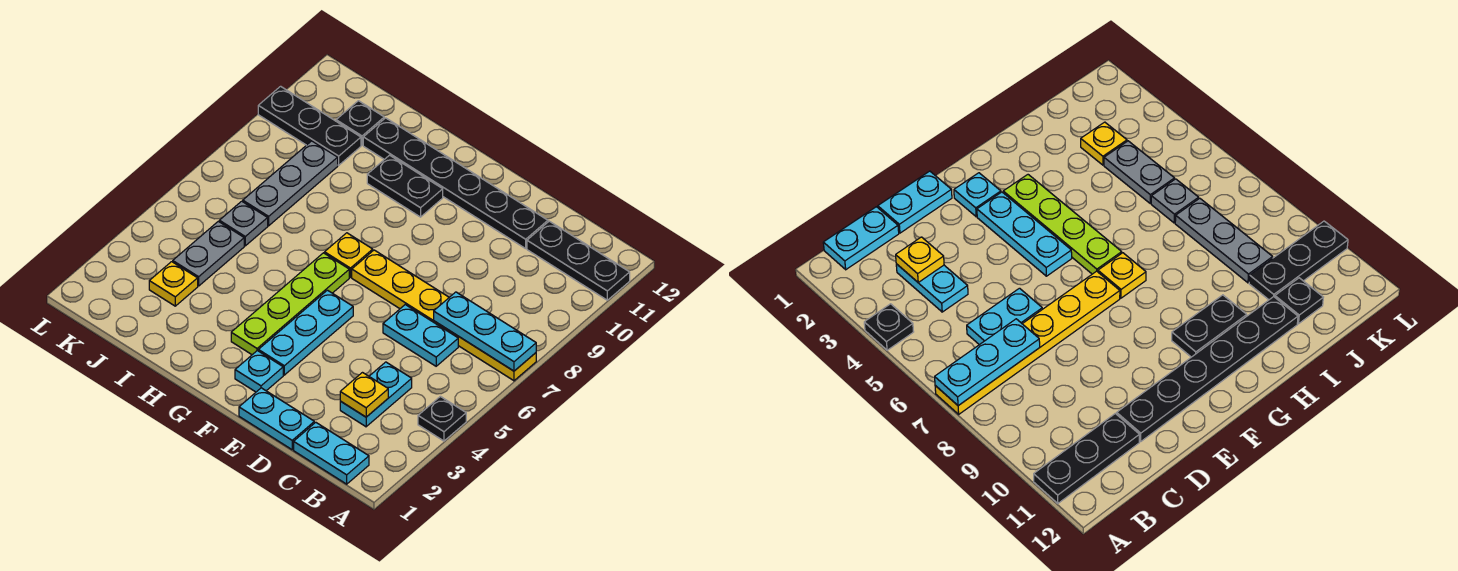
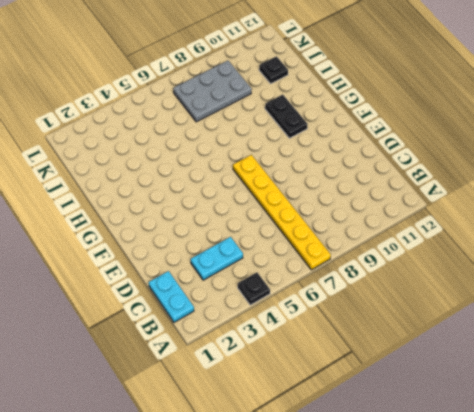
grey plate J7:K9 level 1 -> grey plate J7:J9 level 1
none -> black plate A11:C11 level 1
none -> cyan plate C6:D6 level 1
none -> cyan plate D1:E1 level 1

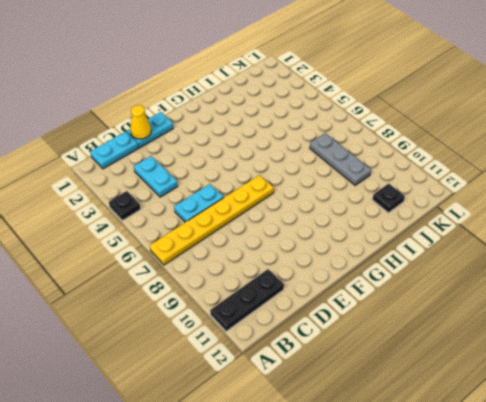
yellow cone D1 level 2 -> none
none -> black plate D11:I11 level 1
none -> cyan plate F2 level 1
none -> cyan plate F3:F5 level 1

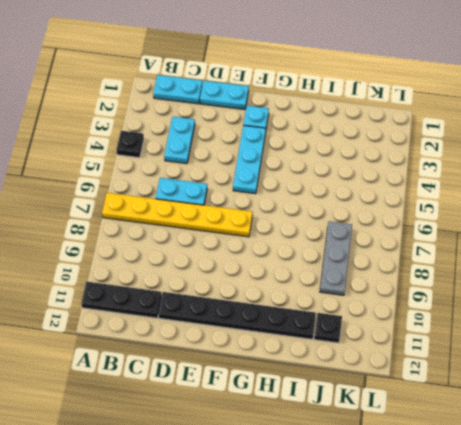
none -> lime plate G3:G6 level 1
none -> yellow plate G7 level 1
none -> black plate G10:H10 level 1

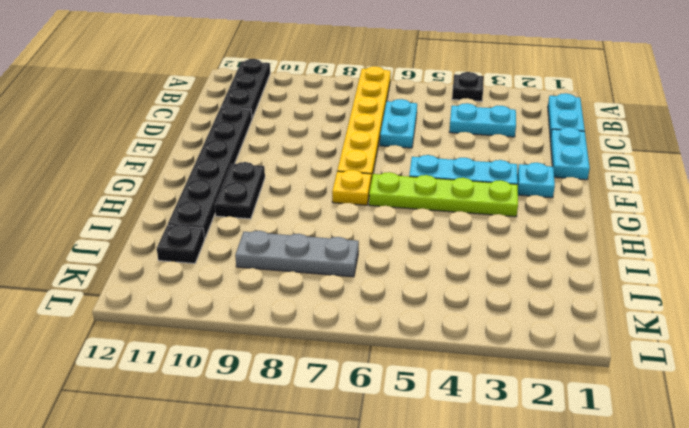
none -> yellow plate J3 level 1
none -> grey plate J4:J5 level 1
none -> grey plate J6 level 1

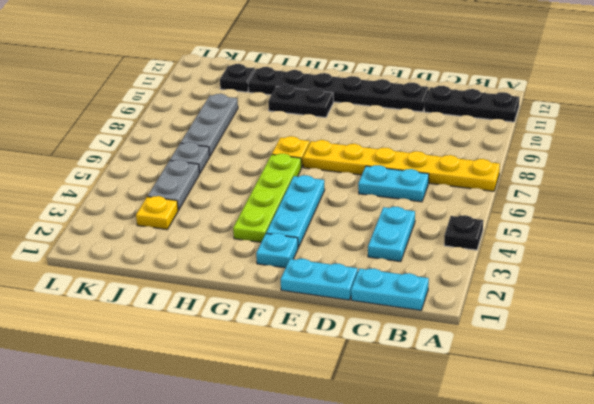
none -> black plate J10:L10 level 1
none -> cyan plate A7:C7 level 2
none -> yellow plate C3 level 2

